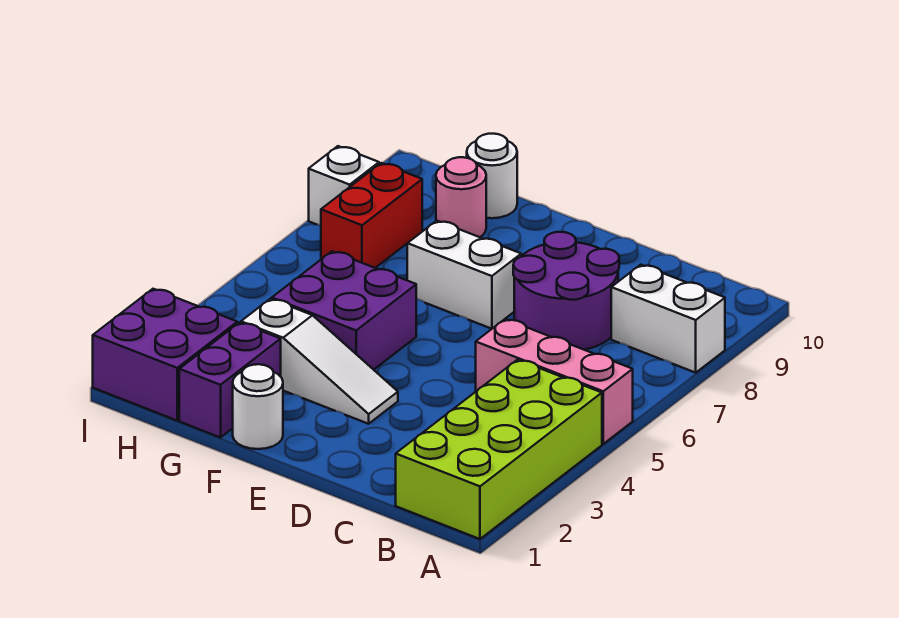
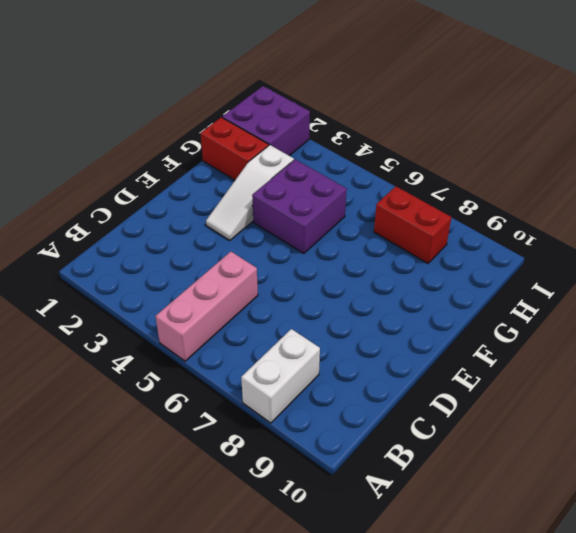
red brick G1:G2 level 1 -> purple brick G1:G2 level 1
none -> lime brick A1:B4 level 1
none -> purple round brick C7:D8 level 1
none -> white brick E7:F7 level 1

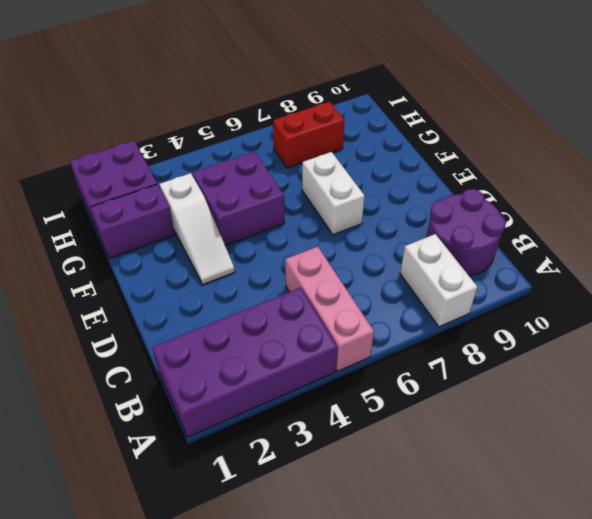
purple brick A1:B4 level 1 -> lime brick A1:B4 level 1
purple round brick B9:C10 level 1 -> purple round brick C7:D8 level 1
none -> white round brick F1 level 1
none -> pink round brick G9 level 1
none -> white round brick G10 level 1

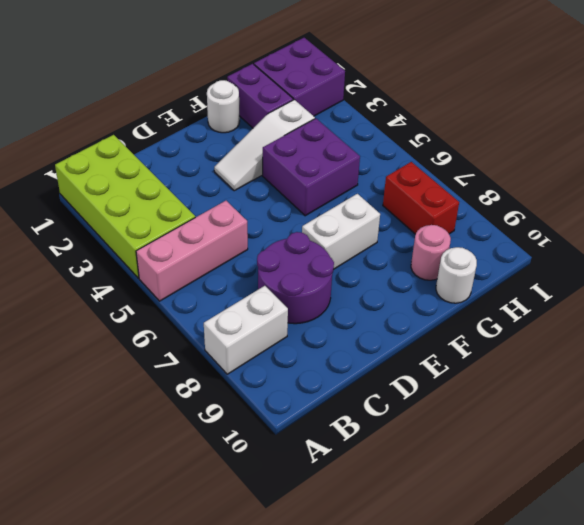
none -> white brick I8 level 1

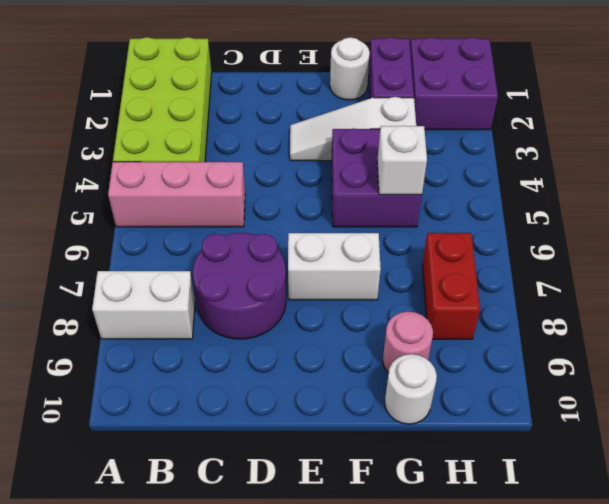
white brick G5 level 2 -> white brick I8 level 1

